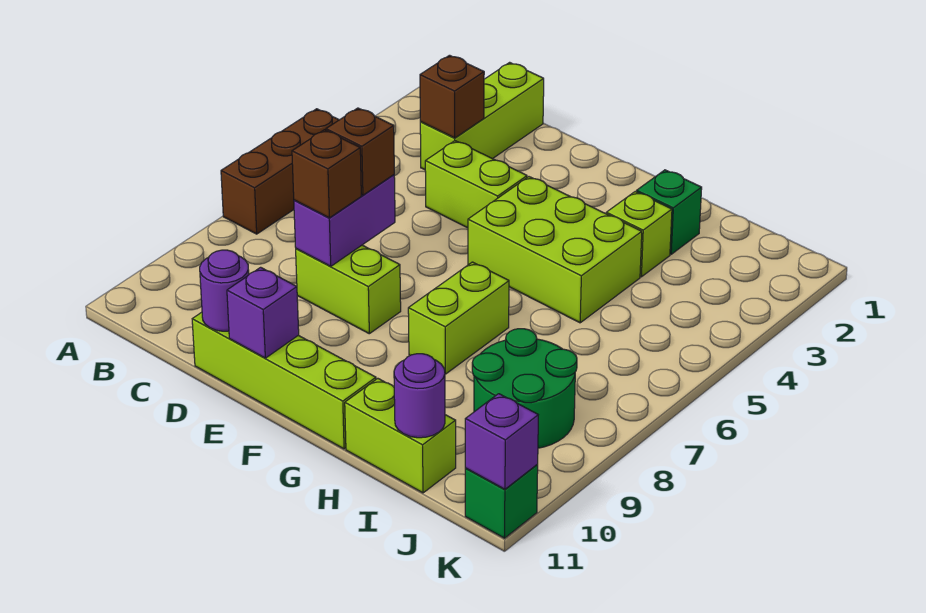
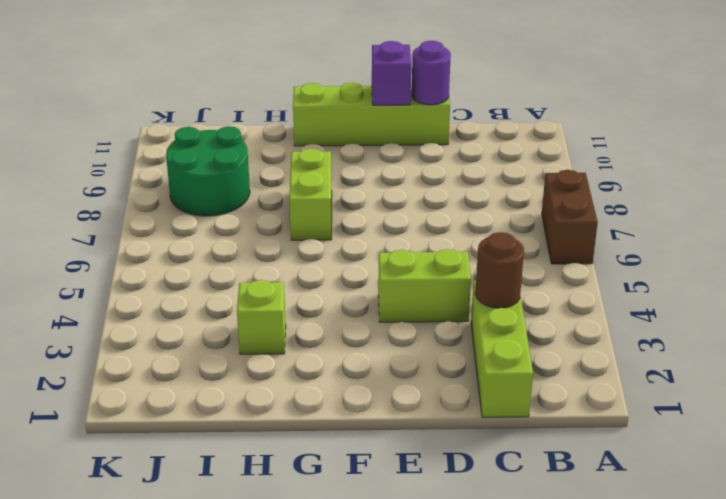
brown brick A6:A7 level 1 -> brown brick A5:A7 level 1
brown round brick C3 level 2 -> brown brick C3 level 2
none -> lime brick D8:E8 level 1
none -> lime brick F4:H5 level 1
none -> green brick H2 level 1

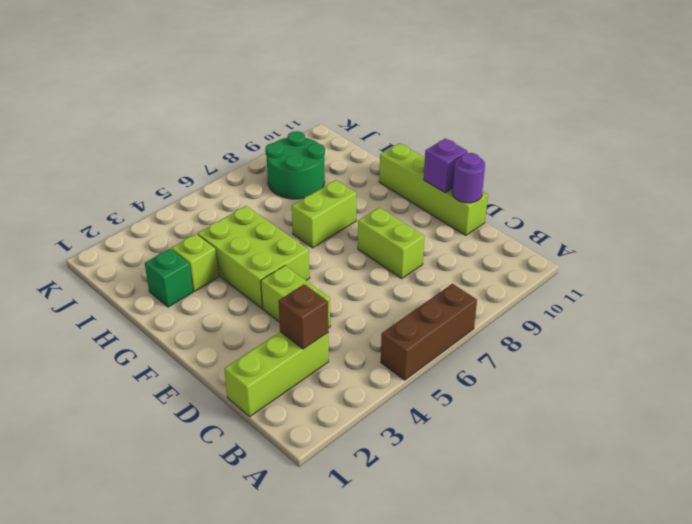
none -> lime brick H11:I11 level 1
none -> green brick K11 level 1
none -> purple brick D7:D8 level 2

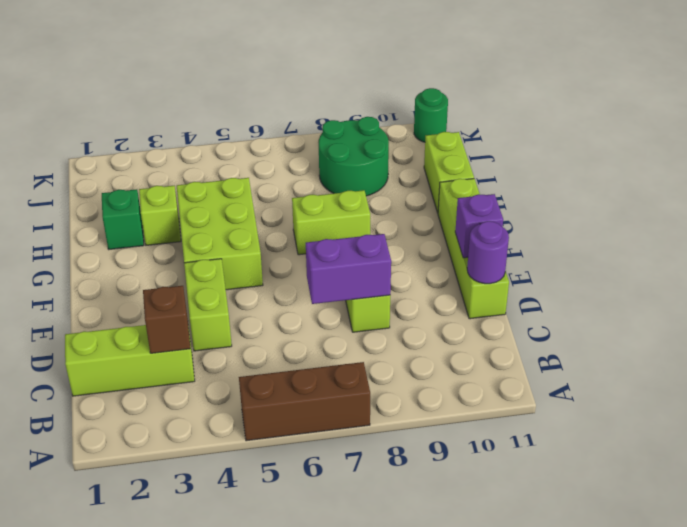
green round brick K11 level 1 -> green brick K11 level 1
none -> purple round brick I11 level 2
none -> purple brick K11 level 2
none -> brown brick D7 level 3

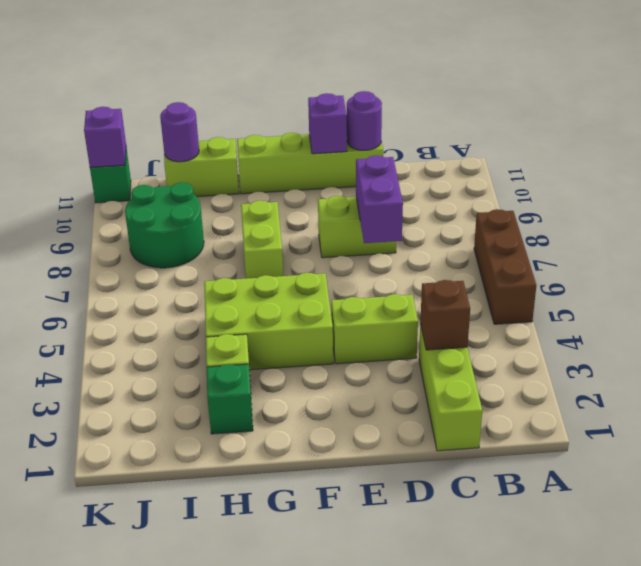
none -> brown brick D7 level 3
none -> brown brick D8 level 3

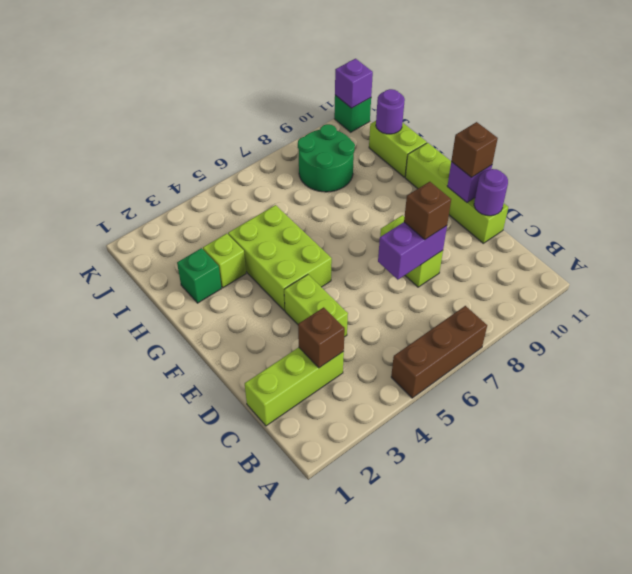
brown brick E11 level 3 -> brown brick D7 level 3
none -> lime brick G7:G8 level 1

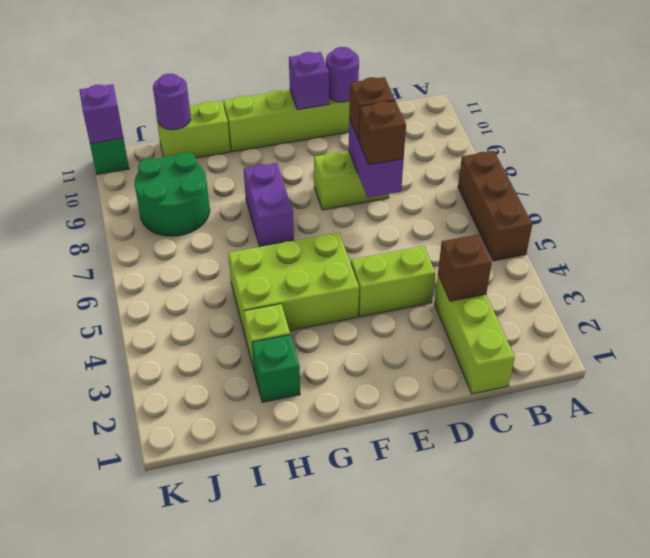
purple brick G7:G8 level 1 -> lime brick G7:G8 level 1

